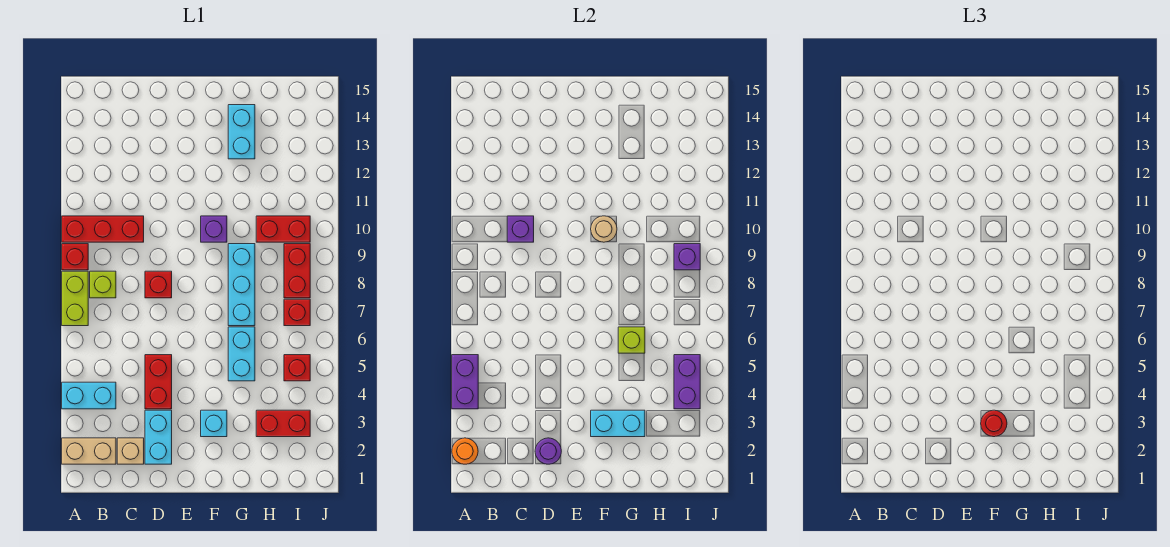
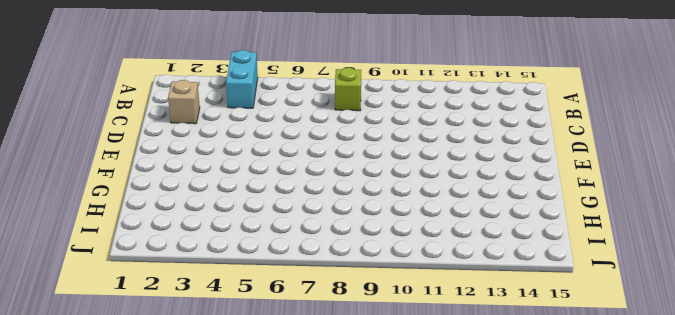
none -> tan brick A2:B2 level 1
none -> lime brick A7:A8 level 1
none -> red brick A9 level 1
none -> red brick A10:C10 level 1

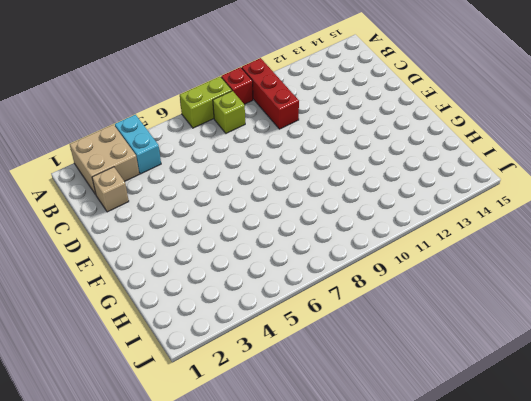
tan brick A2:B3 level 1 -> tan brick A2:B2 level 1
none -> cyan brick D2:D3 level 1
none -> red brick D4:D5 level 1
none -> red brick D8 level 1
none -> cyan brick F3 level 1

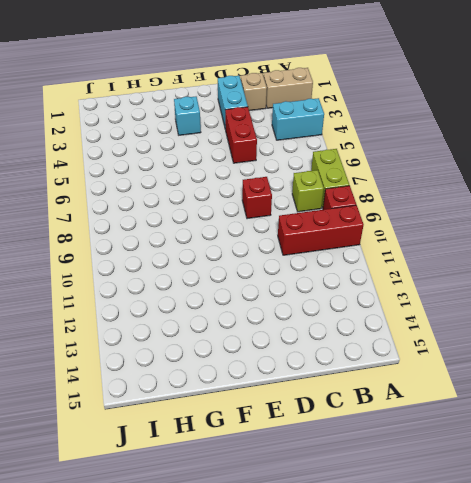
none -> purple brick F10 level 1
none -> cyan brick G5:G6 level 1
none -> cyan brick G7:G9 level 1
none -> cyan brick G13:G14 level 1

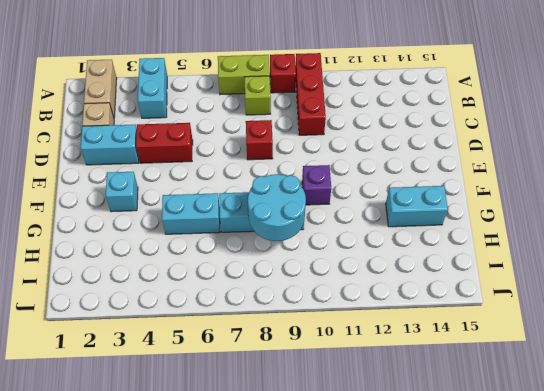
cyan round brick G8:H9 level 2 -> none
none -> red brick H3:I3 level 1
none -> red brick H10:I10 level 1
none -> red brick I5 level 1
none -> red brick I7 level 1

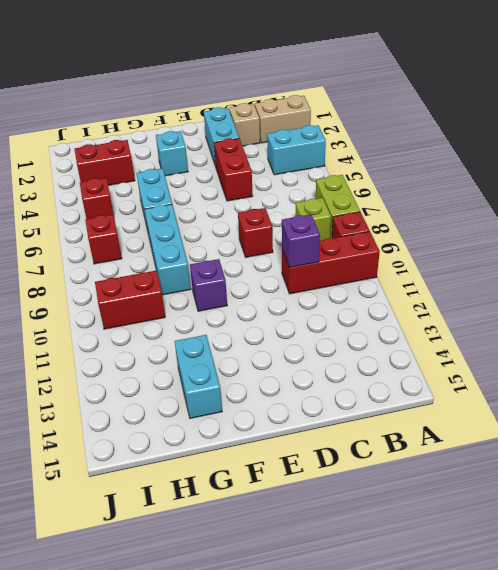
none -> red brick I8:I9 level 1
none -> orange round brick A2 level 2
none -> purple brick A4:A5 level 2
none -> purple round brick D2 level 2

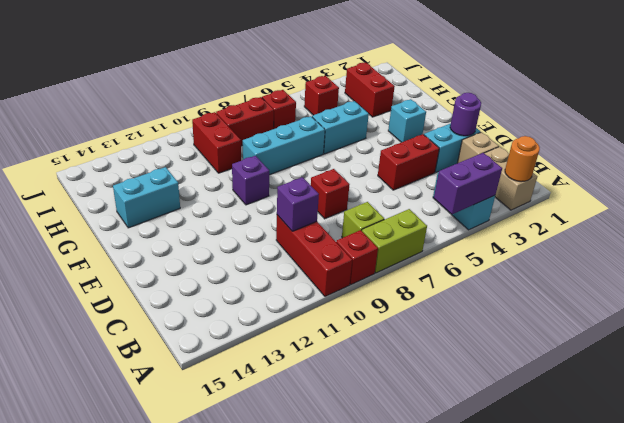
none -> cyan brick F3:G3 level 2
none -> tan round brick F10 level 2
none -> lime brick G6 level 2
none -> purple brick I4:I5 level 2

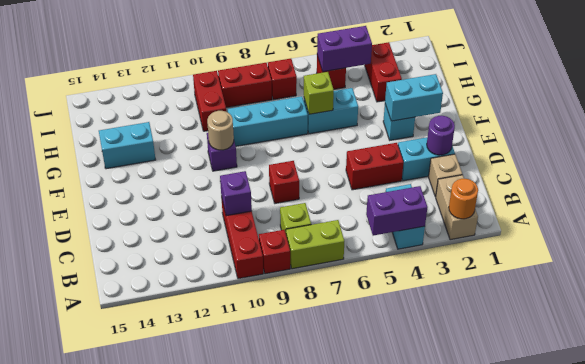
cyan brick F2:F3 level 2 -> cyan brick F3:G3 level 2
none -> purple brick I9 level 2
none -> red round brick F3 level 3

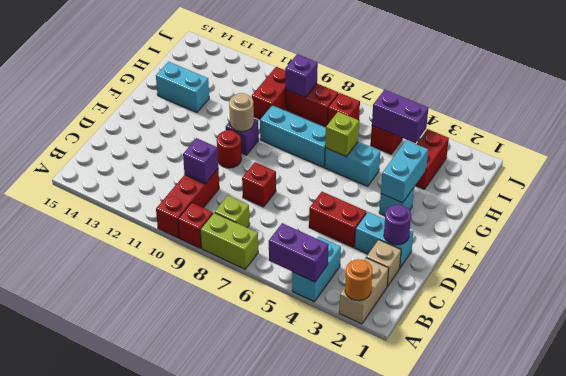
red round brick E10 level 1 -> red round brick F3 level 3

